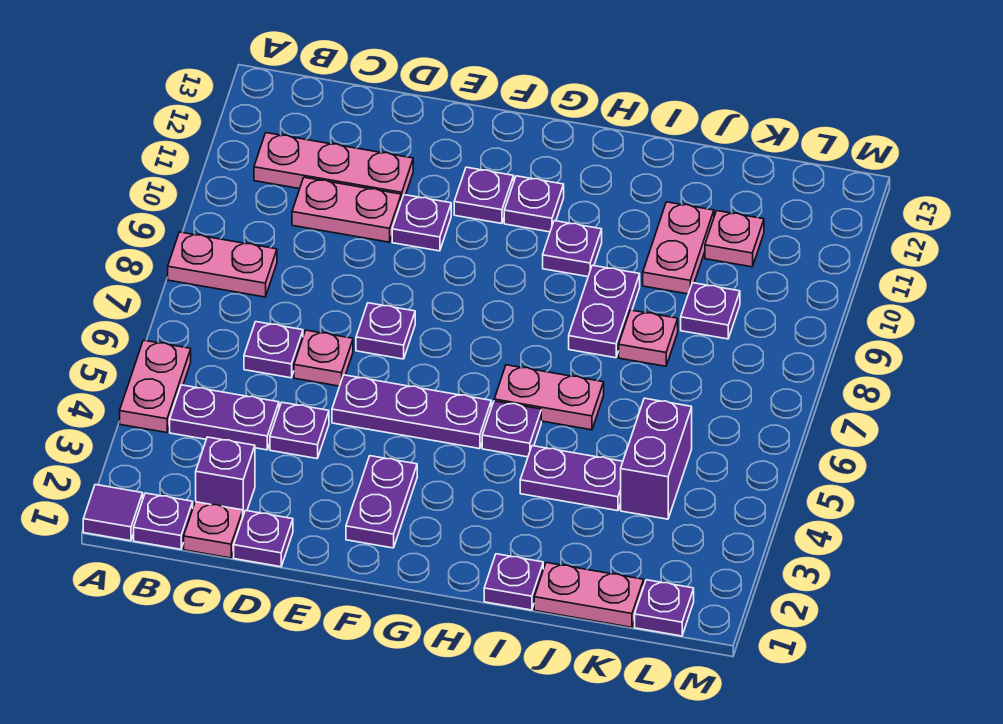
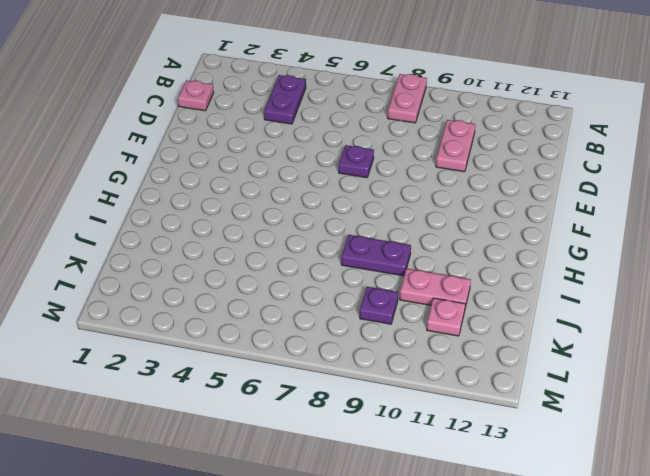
none -> purple tile A1 level 1
none -> pink plate A4:A5 level 1
none -> purple plate B1 level 1
none -> pink plate B11:D11 level 1

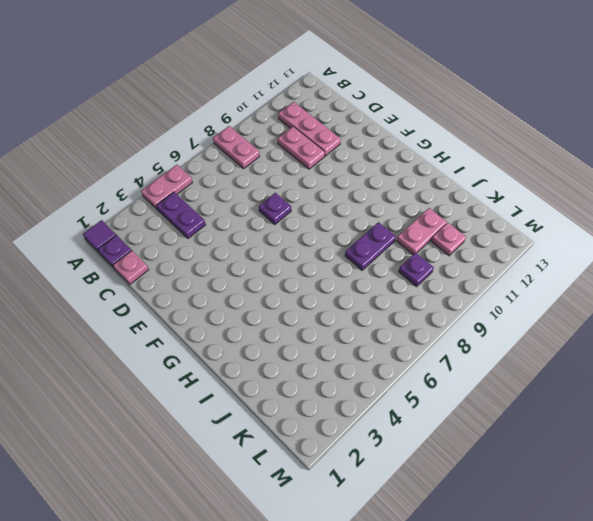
none -> purple brick C2 level 1
none -> purple plate C6 level 1
none -> purple plate D1 level 1
none -> purple plate D4 level 1

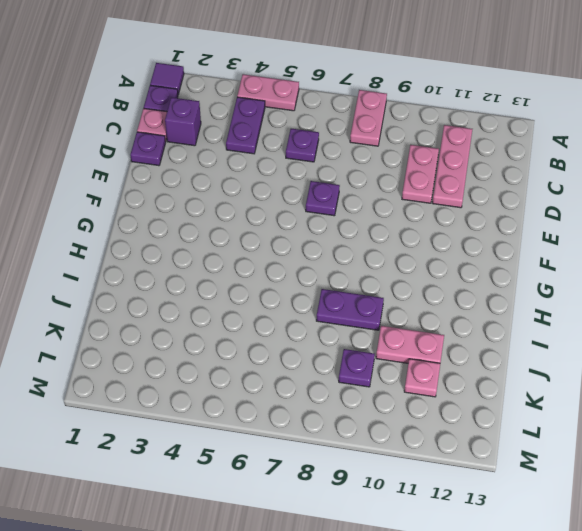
none -> purple plate D4 level 1
none -> pink plate D6 level 1
none -> purple plate E5:G5 level 1
none -> purple plate E10 level 1

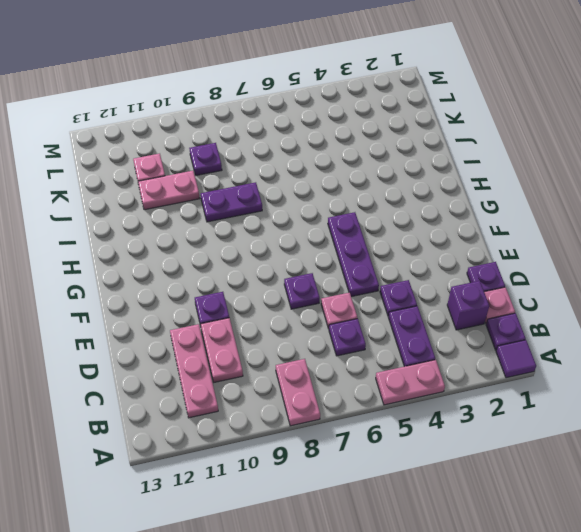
none -> purple plate F2:F3 level 1
none -> purple plate F11 level 1
none -> purple plate G11 level 1
none -> purple plate H5 level 1

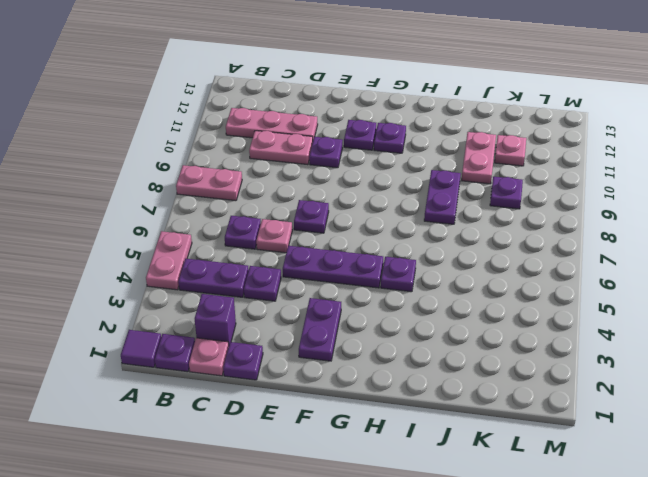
none -> pink plate H6:I6 level 1
none -> purple plate H10 level 1
none -> purple plate I1 level 1
none -> purple plate I4:J4 level 1

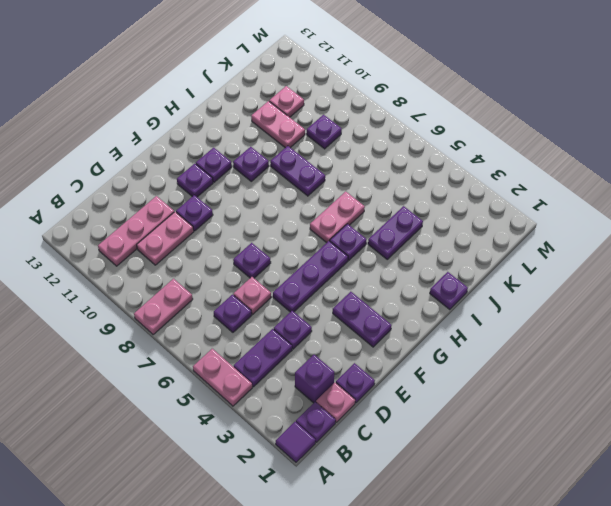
none -> pink plate J1:K1 level 1
none -> pink plate J8 level 1
none -> purple brick K4:K5 level 1
none -> purple plate L1 level 1

